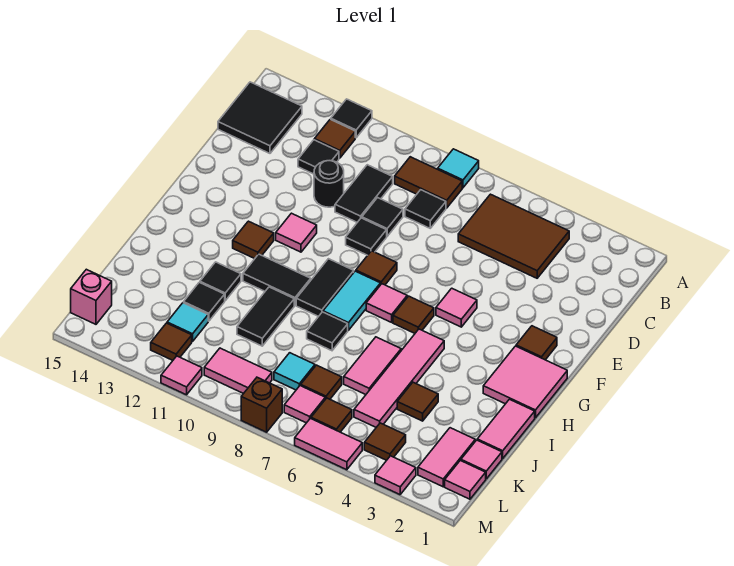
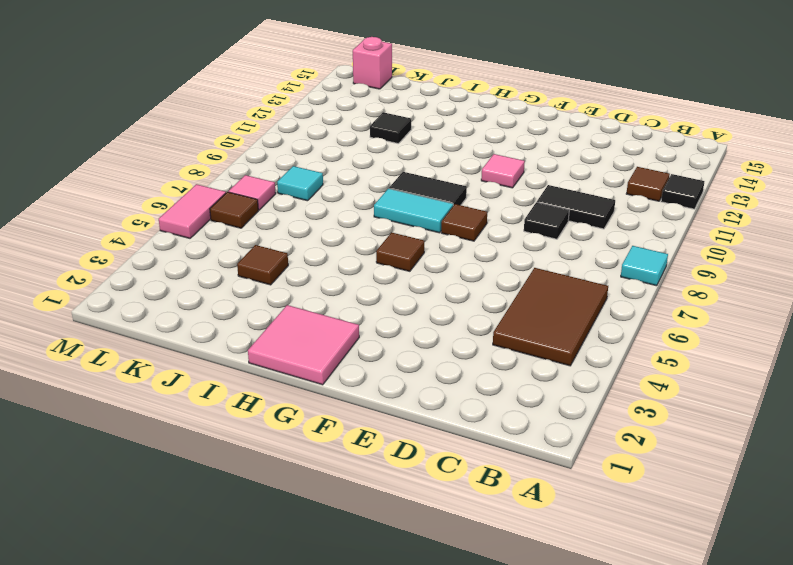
none -> brown tile B8:B9 level 1
none -> black tile B14:C15 level 1
none -> black tile C8 level 1
none -> black tile C12 level 1

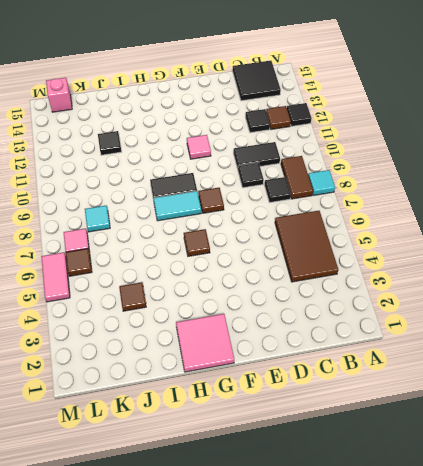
none -> black round brick D11 level 1
none -> black tile E9 level 1
none -> brown tile F2 level 1
none -> pink tile F5 level 1

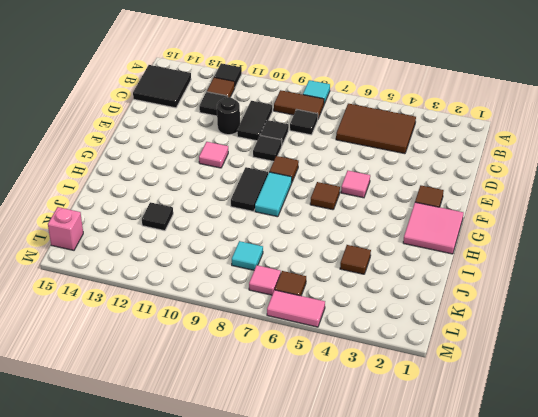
none -> pink tile G7 level 1
none -> brown tile G12 level 1
none -> pink tile H5:K5 level 1
none -> black tile H10:H11 level 1

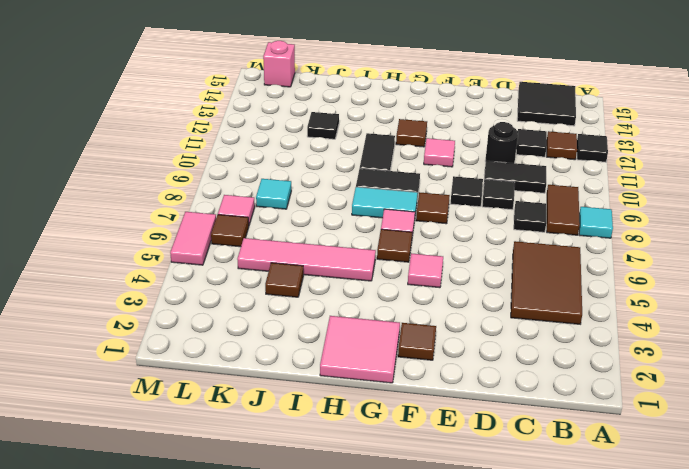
none -> pink tile I1:J1 level 1
none -> pink tile I6:J6 level 1
none -> black tile I8 level 1
none -> black tile I10:J10 level 1

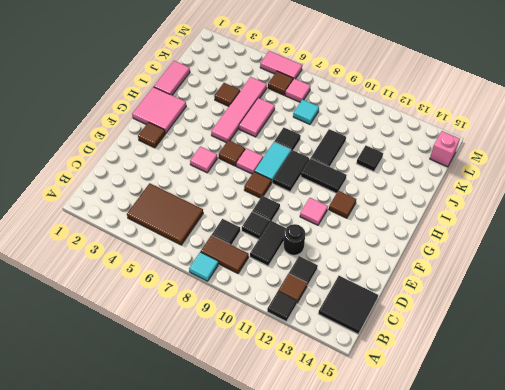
none -> black tile I12 level 1
none -> pink tile K1 level 1
none -> pink tile K2:L2 level 1
none -> brown tile K7 level 1

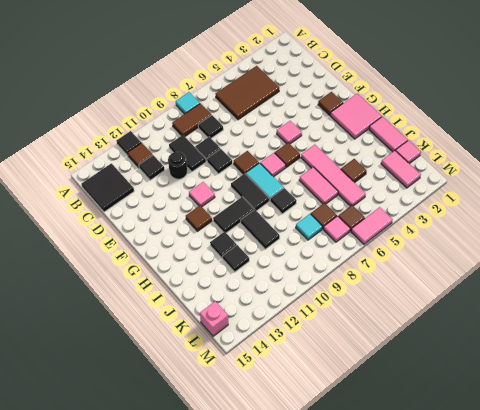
none -> cyan tile K12 level 1
none -> pink tile L1 level 1
none -> brown tile L4 level 1
none -> pink tile L9:L10 level 1

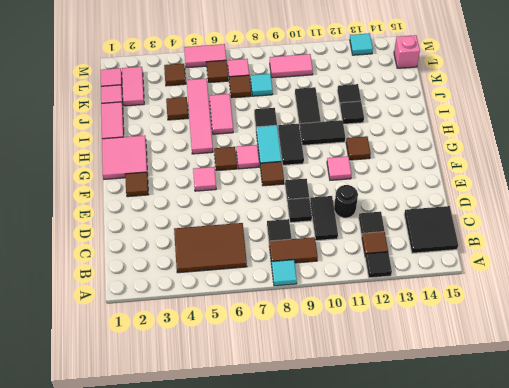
cyan tile M13 level 1 -> cyan tile K12 level 1
none -> brown tile L12 level 1
none -> pink tile M3 level 1
none -> brown brick M8 level 1
none -> pink tile M11 level 1

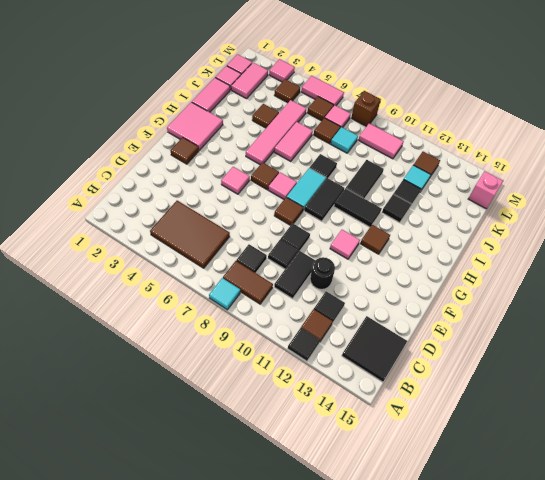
none -> pink tile M11 level 1

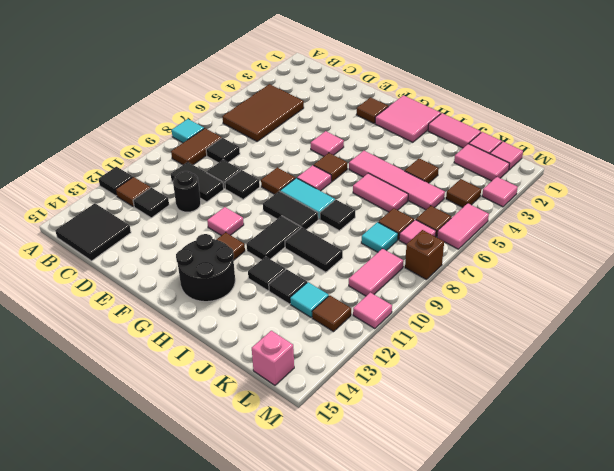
black round brick G13:H14 level 1 -> none

